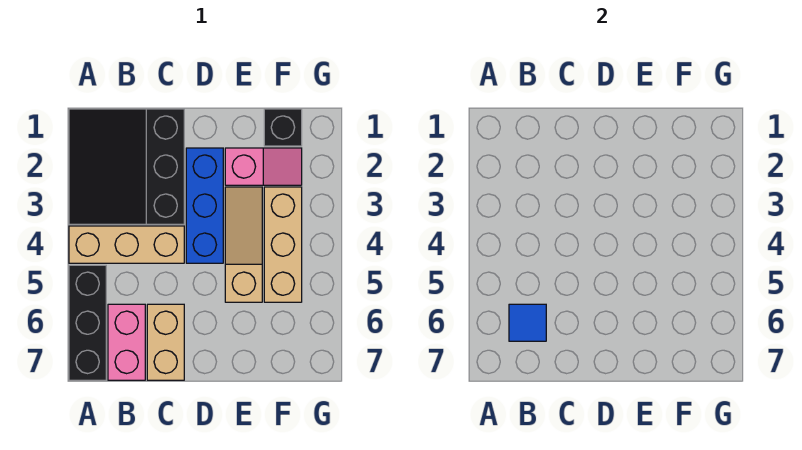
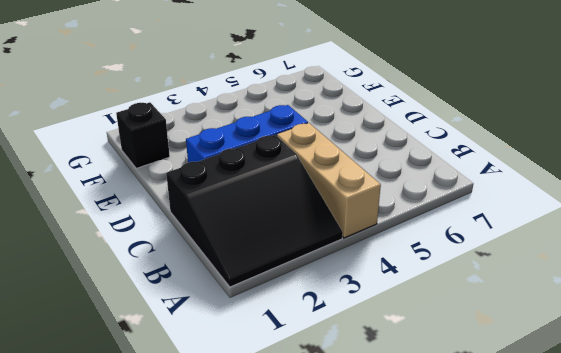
none -> black brick A5:A7 level 1
none -> pink brick B6:B7 level 1

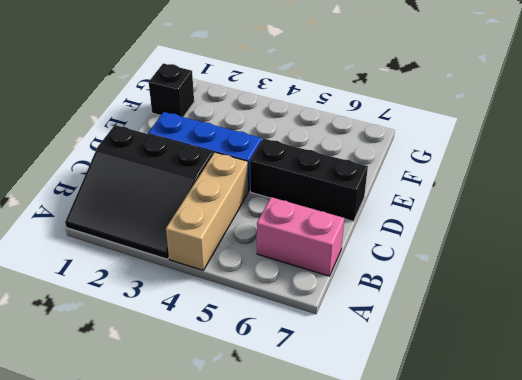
black brick D5:D7 level 1 -> black brick A5:A7 level 1
none -> tan brick C6:C7 level 1
none -> pink slope E2:F2 level 1 top E

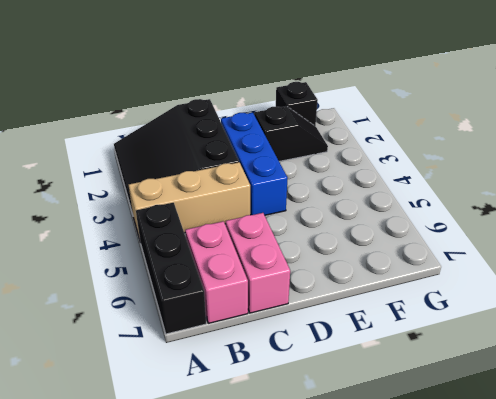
pink brick C6:C7 level 1 -> tan brick C6:C7 level 1
black slope E2:F2 level 1 top E -> pink slope E2:F2 level 1 top E
none -> tan slope E3:E5 level 1 top 5
none -> tan brick F3:F5 level 1

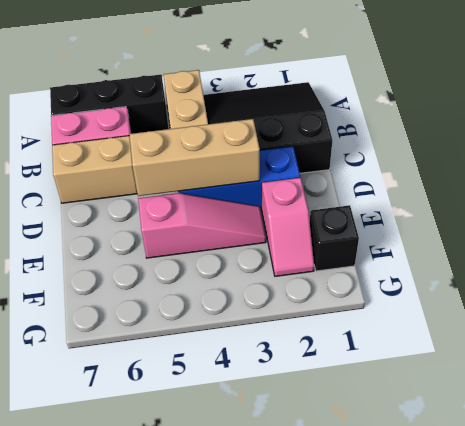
tan brick D3:D5 level 2 -> tan brick F3:F5 level 1
pink slope E3:E5 level 1 top 5 -> tan slope E3:E5 level 1 top 5
none -> blue tile B6 level 2

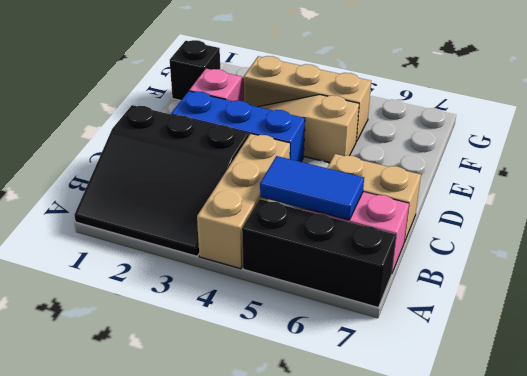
blue tile B5:B6 level 2 -> blue tile B6 level 2

